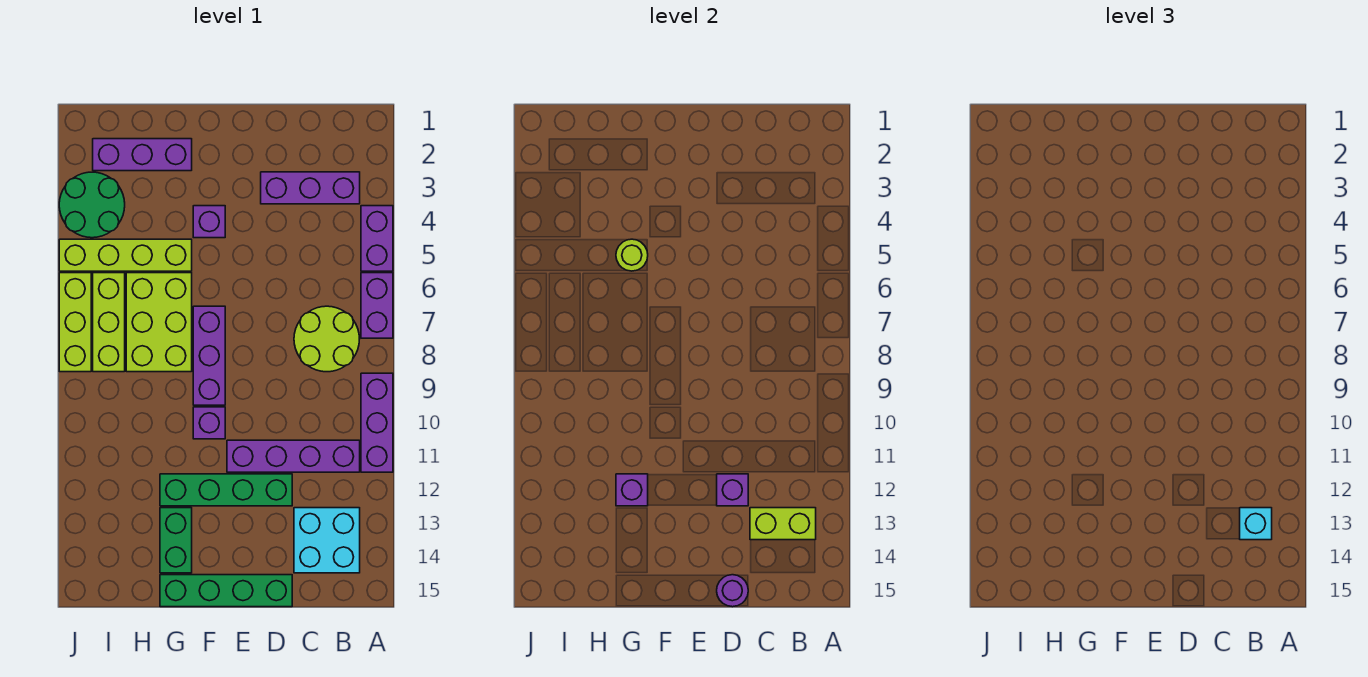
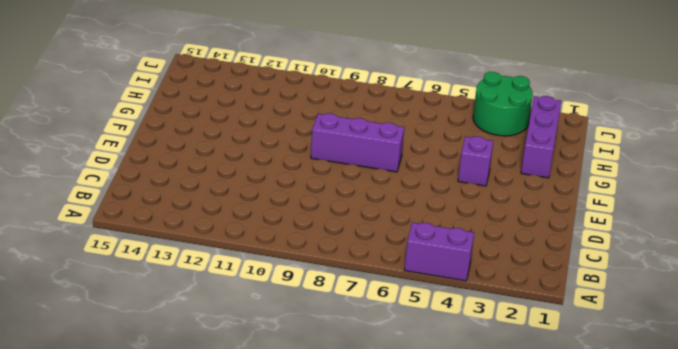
none -> purple brick A6:A7 level 1
none -> purple brick A9:A11 level 1
none -> purple brick B3:D3 level 1

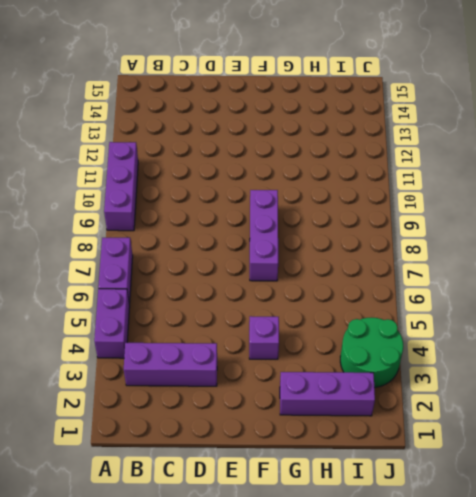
none -> lime round brick B7:C8 level 1
none -> purple brick B11:E11 level 1
none -> cyan brick B13:C14 level 1

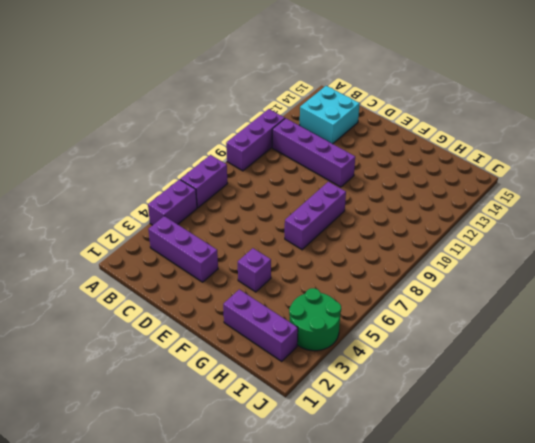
none -> lime round brick B7:C8 level 1
none -> green brick D12:G12 level 1
none -> green brick D15:G15 level 1

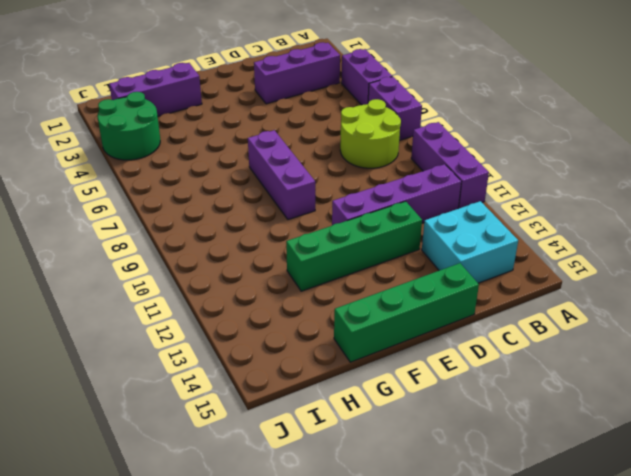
none -> purple brick F4 level 1
none -> purple brick F10 level 1
none -> lime brick G5:J5 level 1

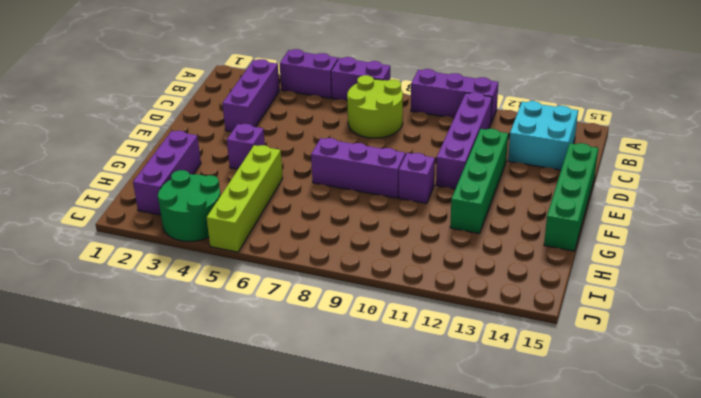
none -> lime brick G6:H8 level 1
none -> green brick G13:G14 level 1
none -> lime brick I6:I8 level 1

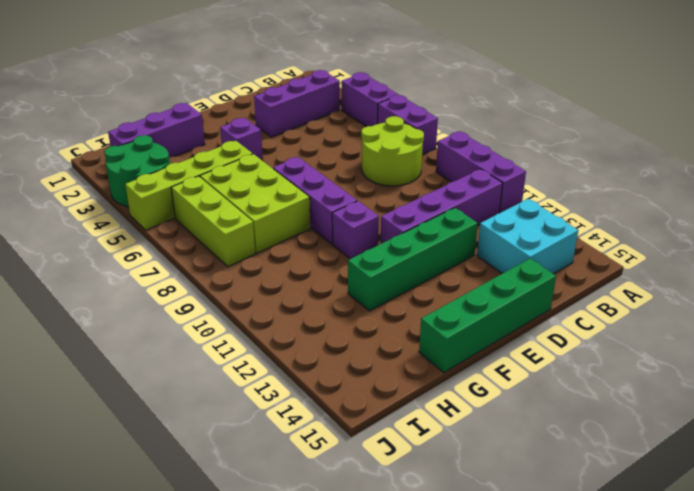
none -> green brick G13:G14 level 1
none -> lime brick J6:J8 level 1
none -> lime brick B13:C13 level 2

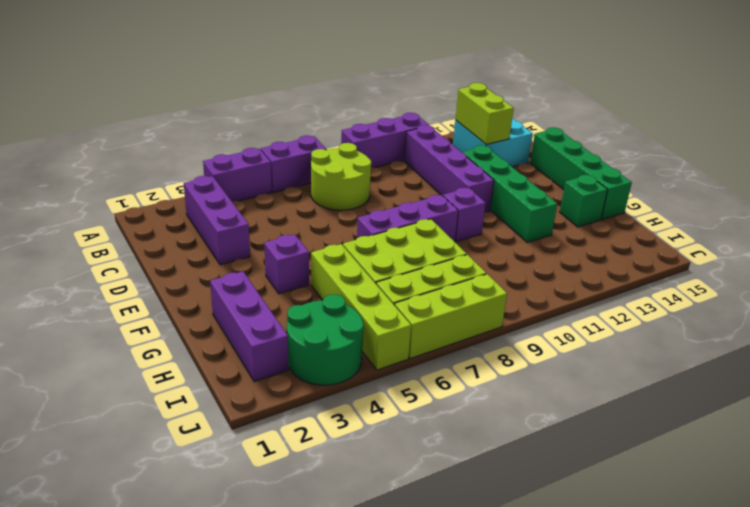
green brick G14 level 1 -> green brick G13:G14 level 1
none -> purple brick D12 level 2
none -> purple round brick D15 level 2
none -> lime round brick G5 level 2

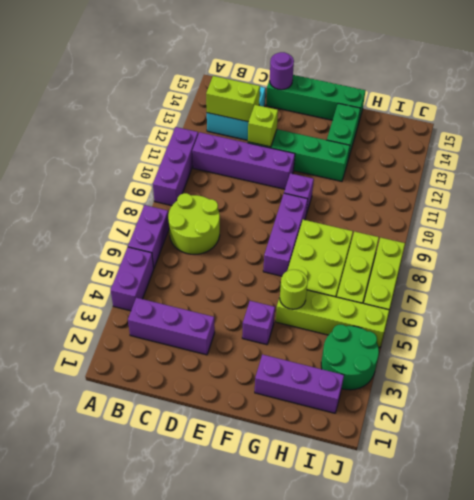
lime brick D12 level 2 -> purple brick D12 level 2
none -> purple brick G12 level 2
none -> cyan brick B13 level 3

